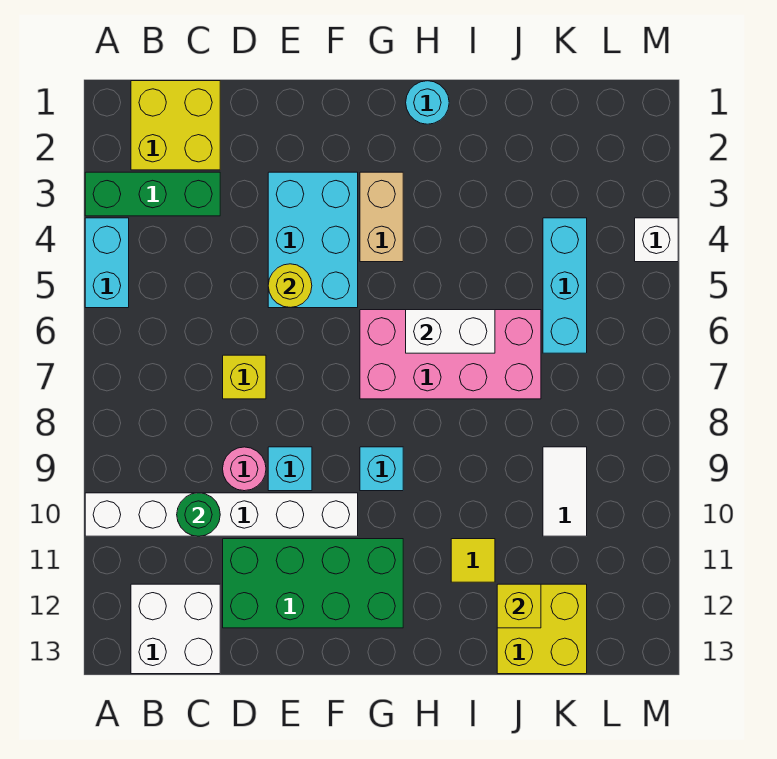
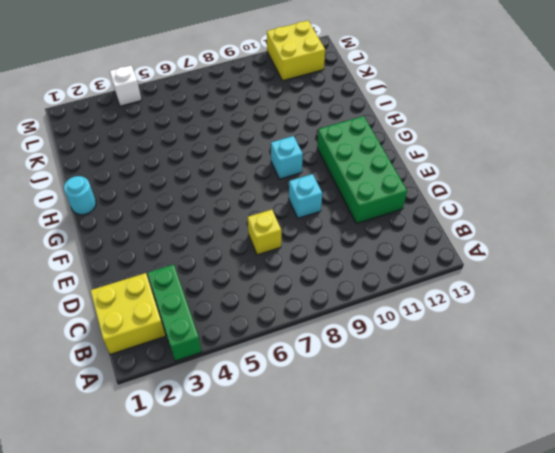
yellow brick L11:M12 level 1 -> yellow brick J12:K13 level 1
none -> cyan brick A4:A5 level 1
none -> white brick A10:F10 level 1
none -> white brick B12:C13 level 1

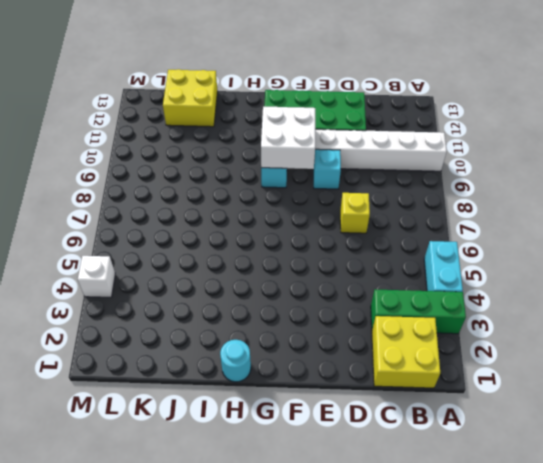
white brick F9:G10 level 2 -> white brick B12:C13 level 1
none -> pink round brick D9 level 1
none -> cyan brick E3:F5 level 1
none -> tan brick G3:G4 level 1

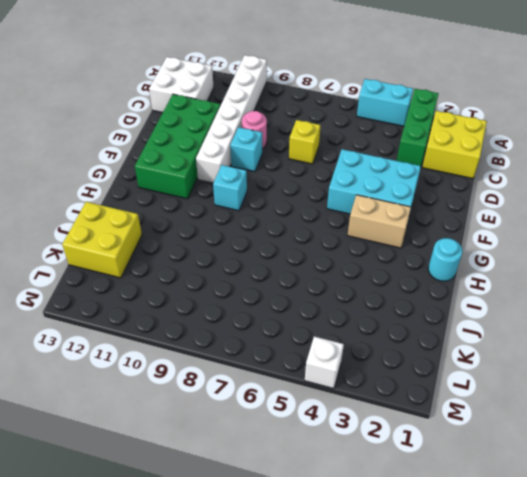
none -> pink brick G6:J7 level 1
none -> yellow tile I11 level 1
none -> cyan brick K4:K6 level 1

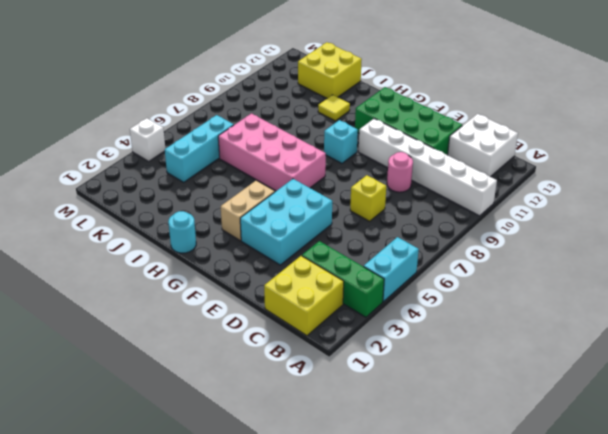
none -> cyan brick E9 level 1
none -> white tile K9:K10 level 1
none -> green round brick C10 level 2

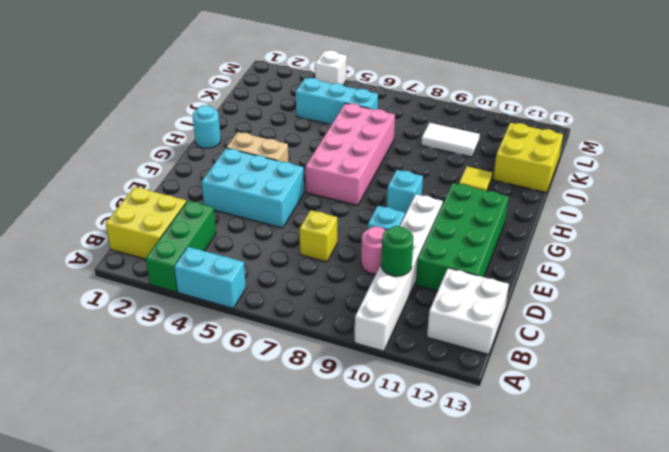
none -> yellow round brick E5 level 2
none -> white brick H6:I6 level 2
none -> yellow brick J12 level 2

